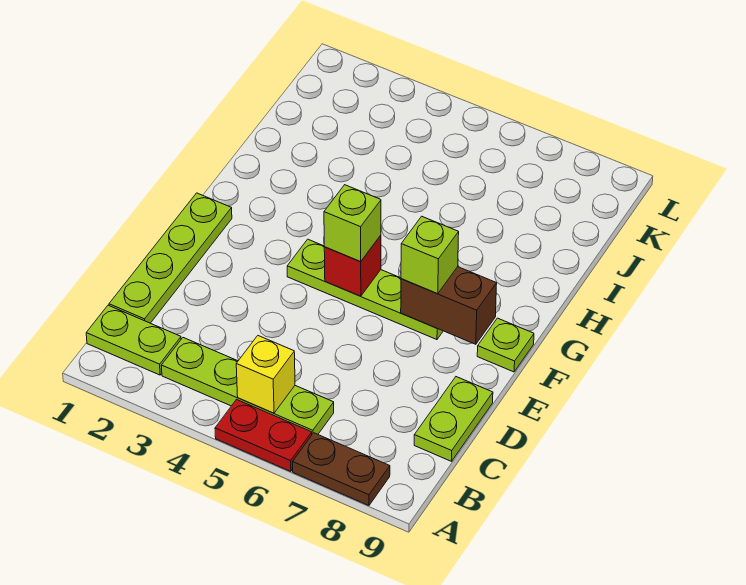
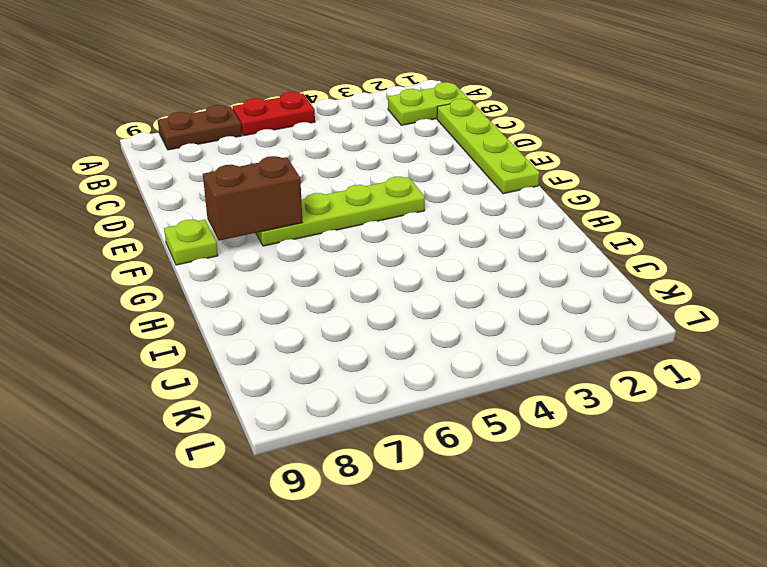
none -> lime plate B3:B6 level 1
none -> lime plate C9:D9 level 1
none -> yellow brick B5 level 2

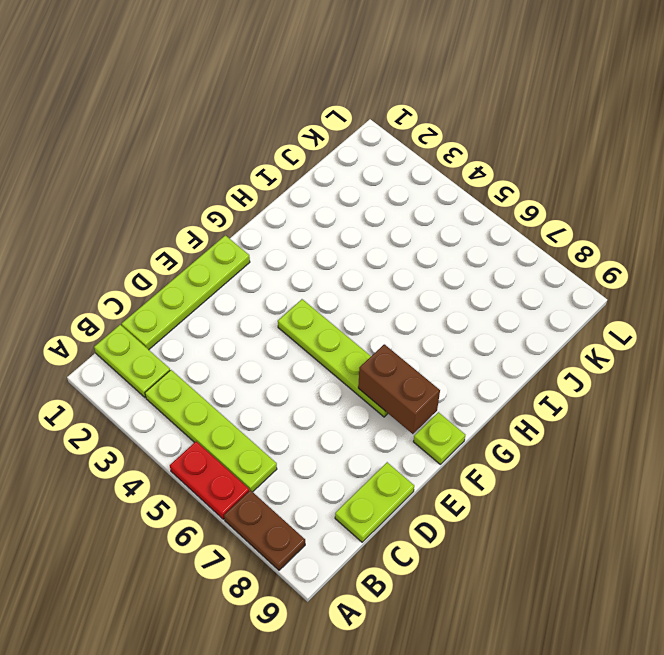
none -> yellow brick B5 level 2
none -> red brick F5 level 2
none -> lime brick F5 level 3

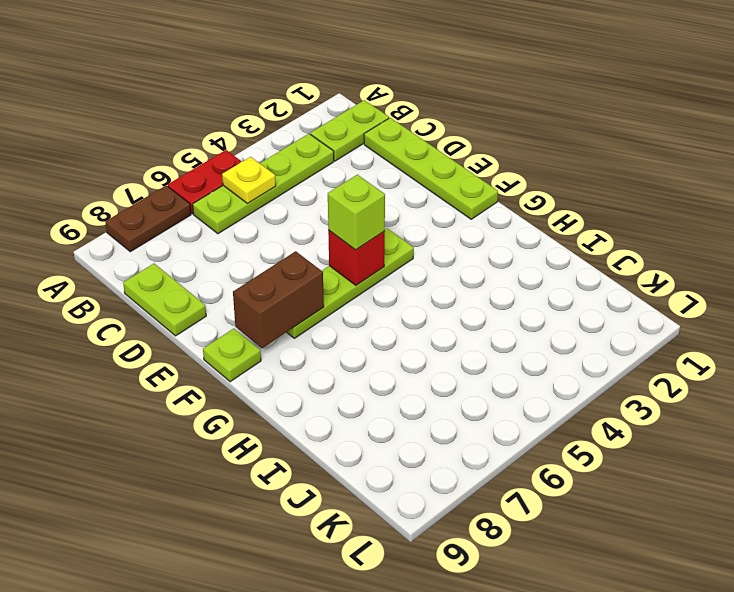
yellow plate B5 level 2 -> yellow brick B5 level 2
none -> lime brick F7 level 3

